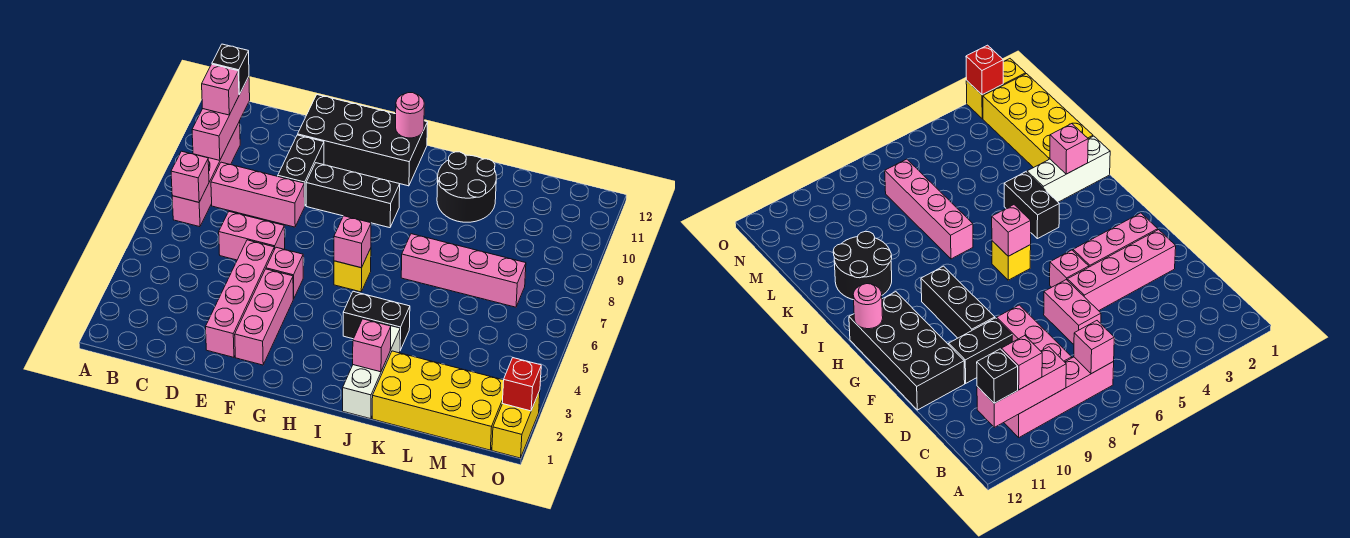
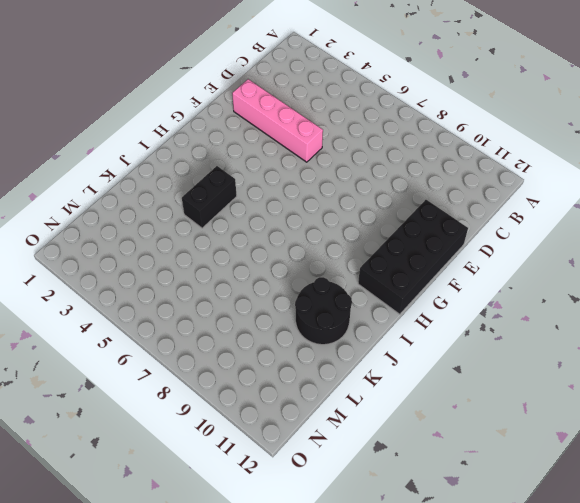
none -> pink brick B7:B10 level 1
none -> pink brick C8:E8 level 1
none -> pink brick D6:E6 level 1

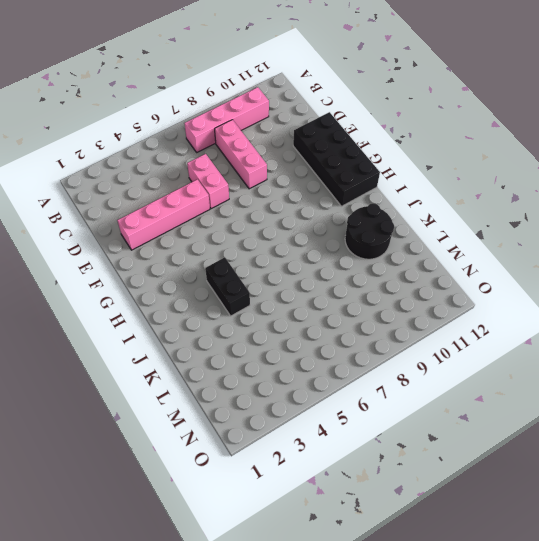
none -> black brick E9:E10 level 1
none -> pink brick F2:F4 level 1
none -> pink brick F5 level 1

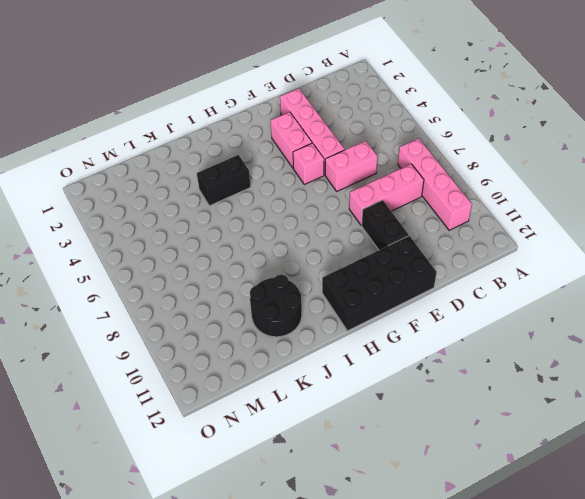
pink brick F3:F4 level 1 -> pink brick F2:F4 level 1
none -> black brick F9:H9 level 1
none -> yellow brick H6 level 1
none -> white brick J1:J3 level 1

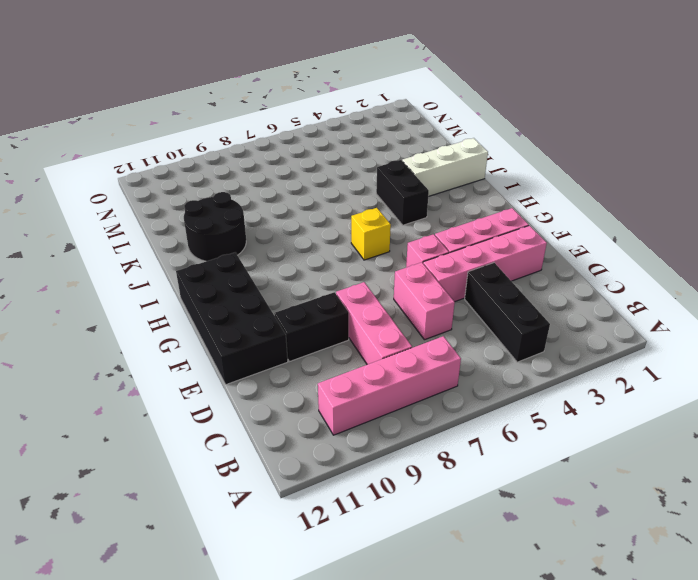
black brick B4:D4 level 1 -> black brick F9:H9 level 1
none -> pink brick J7:M7 level 1
none -> yellow brick K1:N2 level 1
none -> yellow brick O1:O2 level 1

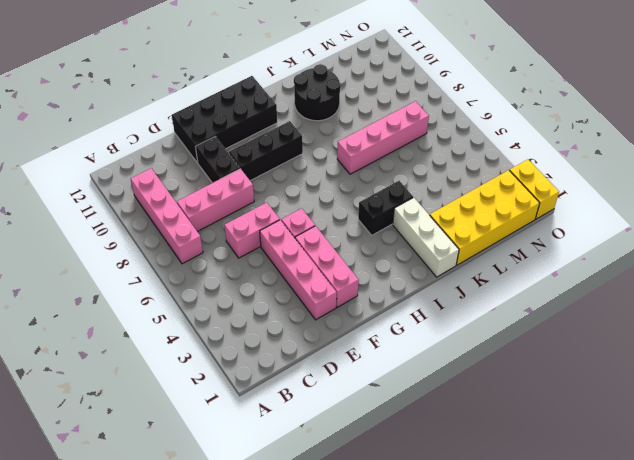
none -> yellow brick H6 level 1
none -> pink brick B7 level 2
none -> pink brick B9:B11 level 2

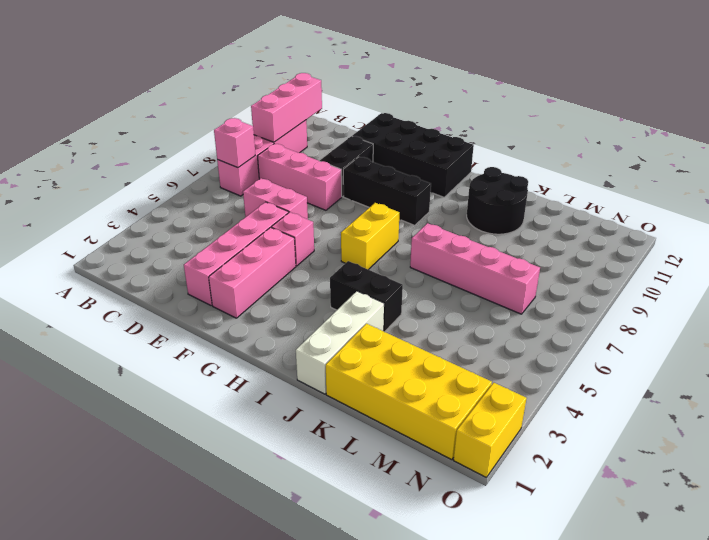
yellow brick H6:H7 level 1 -> yellow brick H6 level 1
none -> pink brick H6 level 2
none -> pink round brick H12 level 2
none -> pink brick J2 level 2

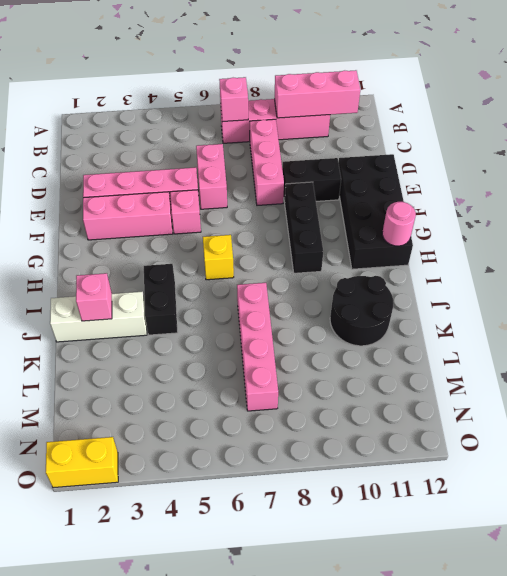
none -> yellow brick K1:N2 level 1
none -> pink brick H6 level 2
none -> red brick O2 level 2

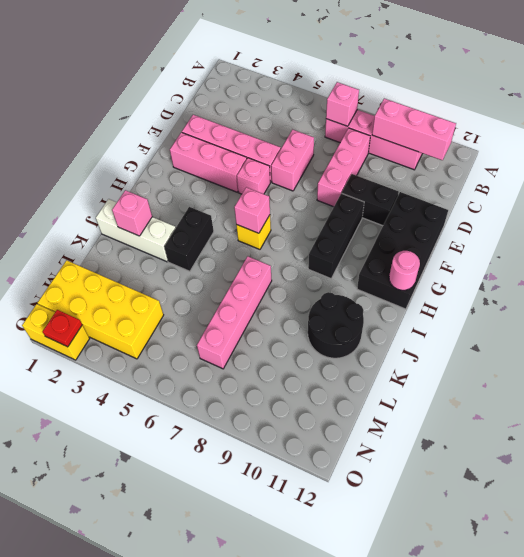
yellow brick M1:N4 level 1 -> yellow brick K1:N2 level 1
red plate O2 level 2 -> red brick O2 level 2
none -> pink brick B10 level 3
none -> black brick B11 level 3

